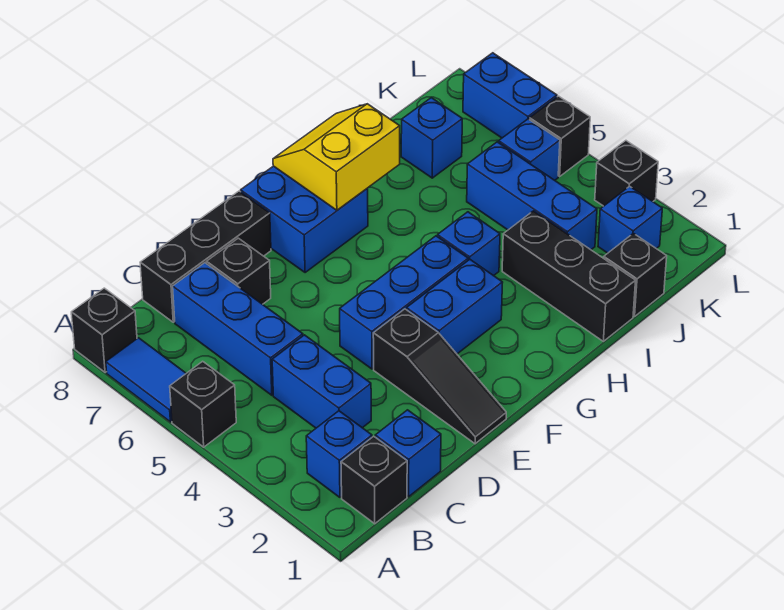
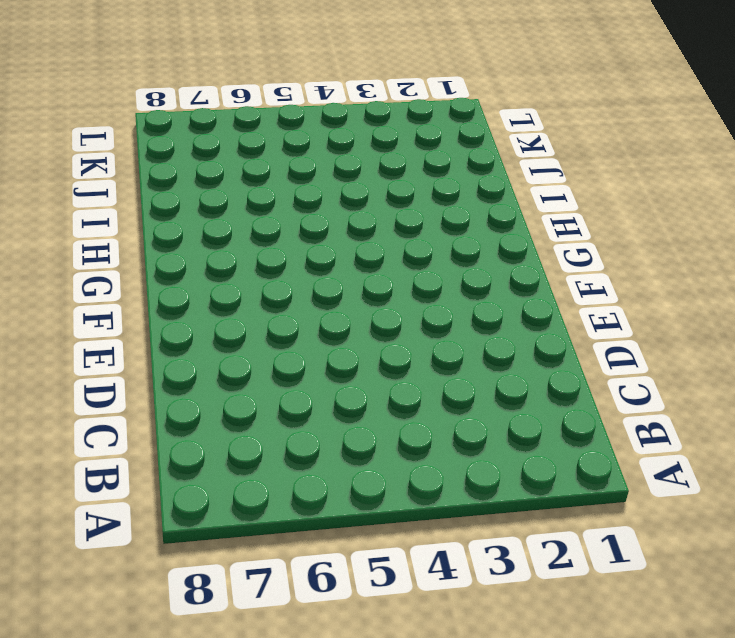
none -> black brick A5 level 1
none -> blue tile A6:A7 level 1
none -> black brick A8 level 1

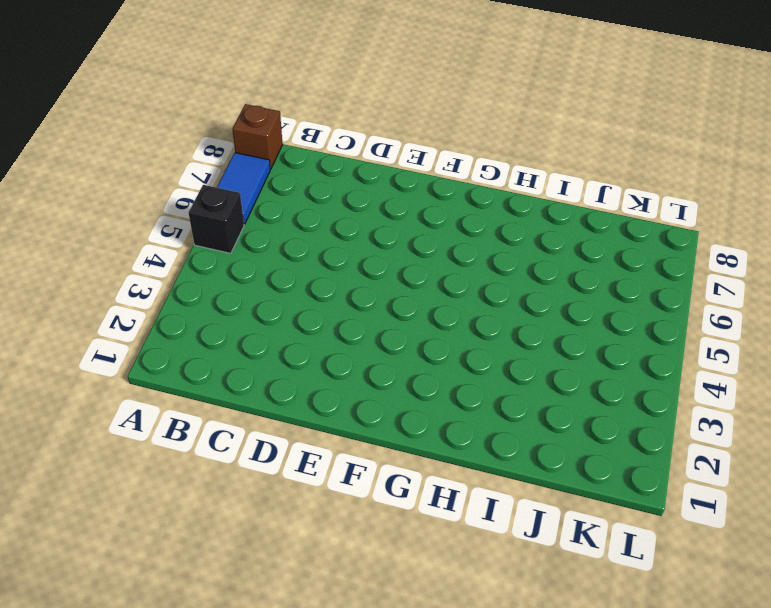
brown brick A8 level 1 -> black brick A8 level 1
none -> black brick B1 level 1
none -> blue brick B2 level 1
none -> blue brick C1 level 1

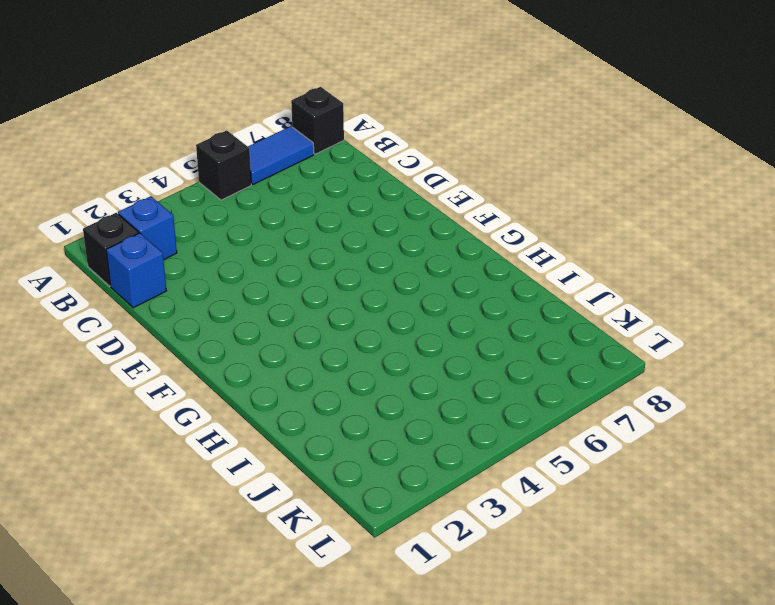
none -> blue brick C3:C4 level 1
none -> blue brick C5:C7 level 1
none -> black brick C8:E8 level 1

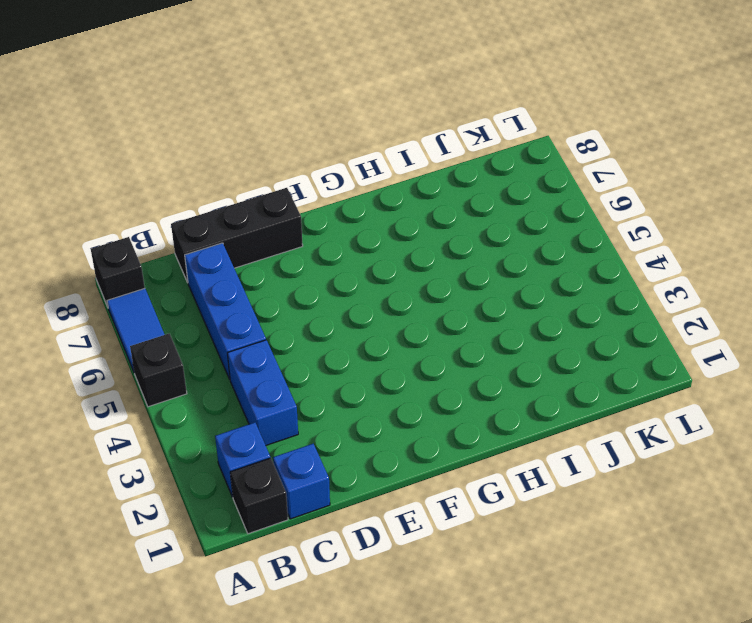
none -> black brick D7 level 1
none -> black slope E1:E3 level 1 top 3
none -> blue brick E4:G4 level 1

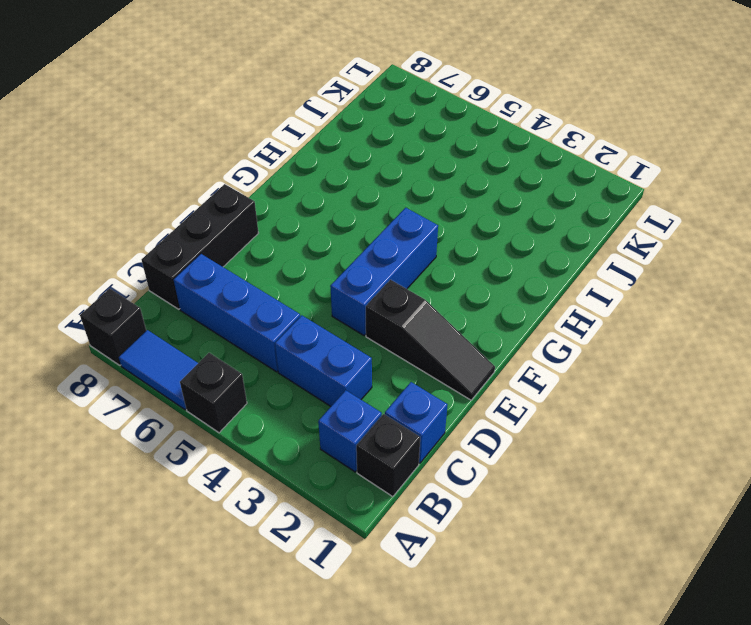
none -> black brick D7 level 1
none -> blue brick F3:G3 level 1
none -> blue brick F7:G8 level 1

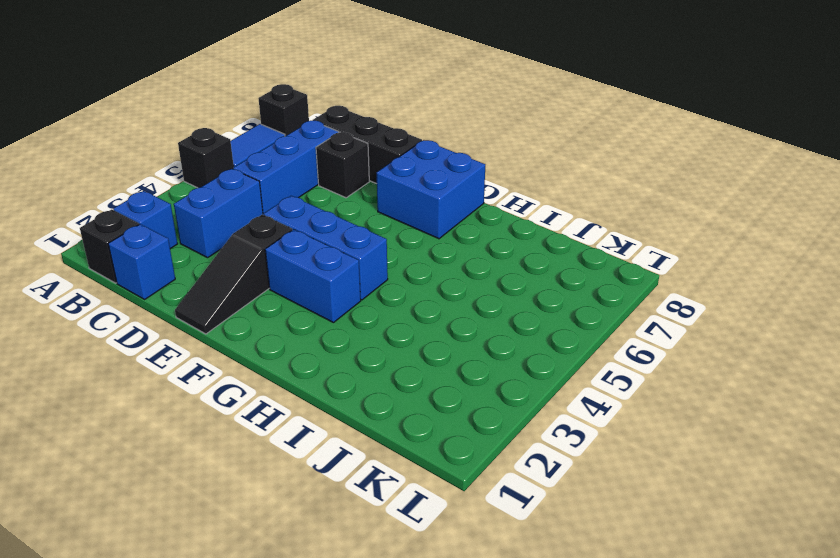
none -> blue brick H4 level 1
none -> black brick I1:I3 level 1
none -> black brick J1 level 1

